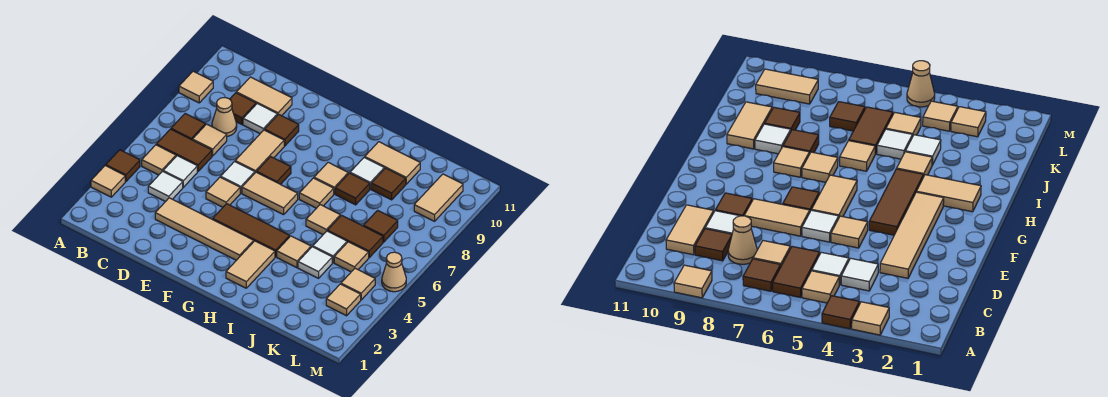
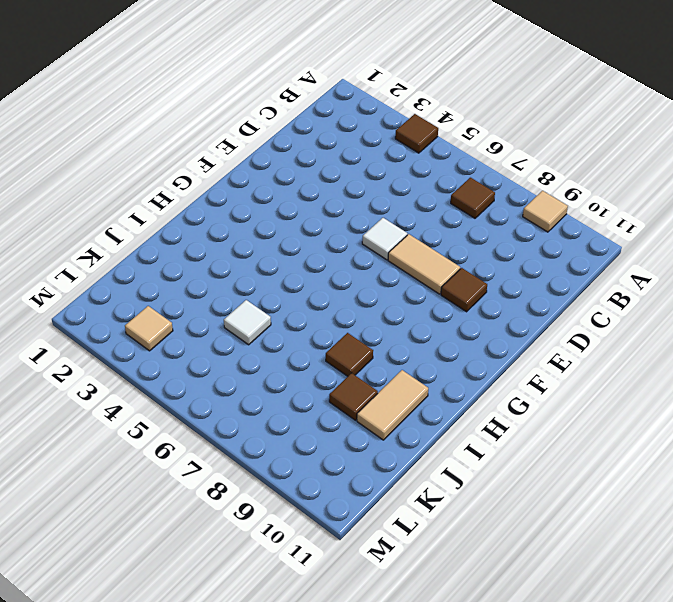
none -> tan tile A3 level 1
none -> tan tile B5 level 1
none -> brown tile B6:C6 level 1
none -> white tile C4 level 1

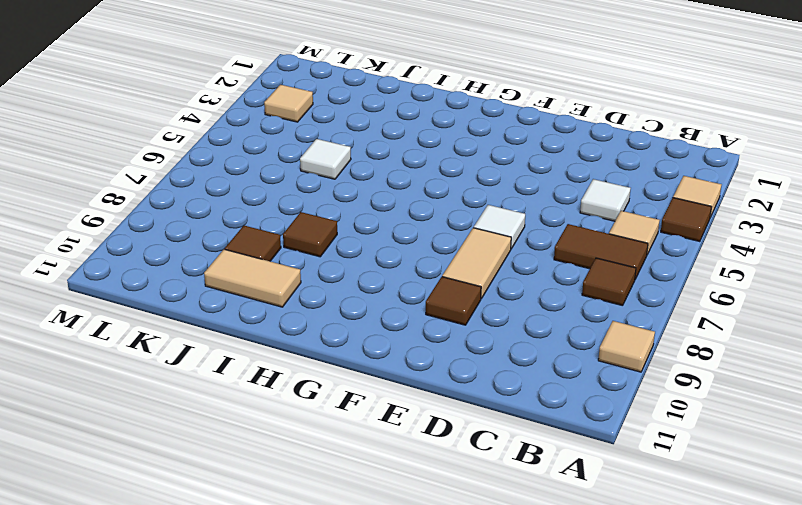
none -> white tile C5 level 1
none -> tan tile C7 level 1
none -> tan cone C8 level 1
none -> brown tile C9 level 1

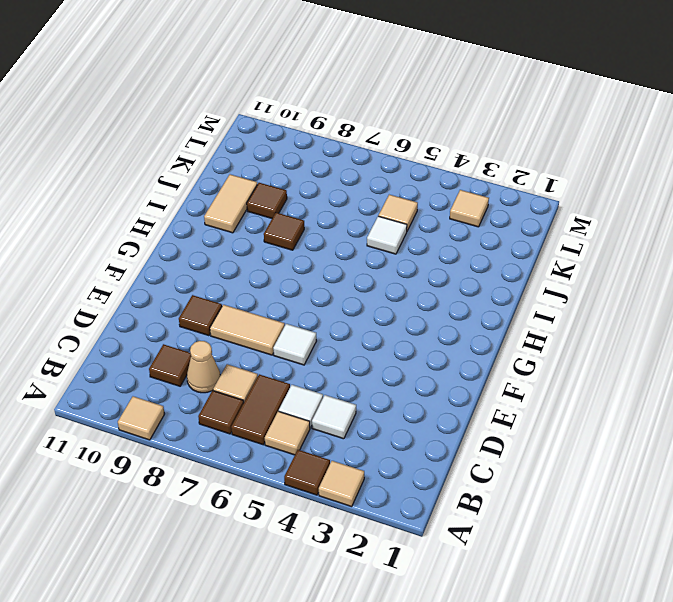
none -> tan tile C10:D10 level 1
none -> tan tile D3:G3 level 1
none -> white tile D9 level 1
none -> tan tile E5 level 1

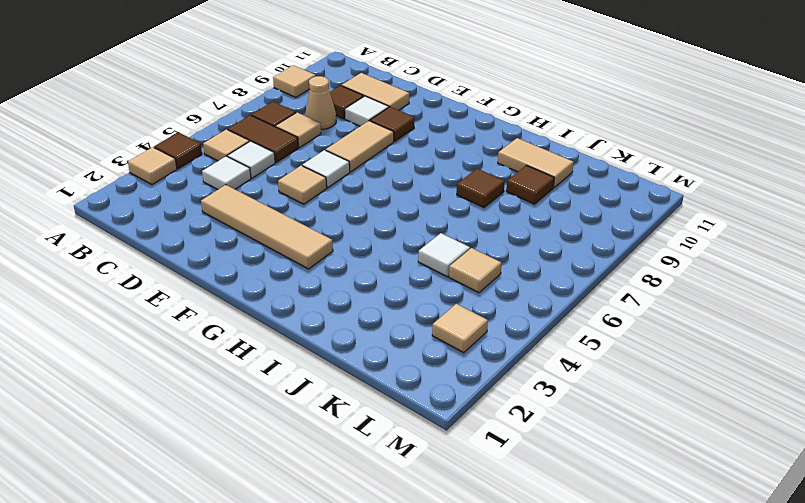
none -> brown tile F4:H4 level 1
none -> tan tile F6:G6 level 1
none -> brown tile F7 level 1
none -> tan tile H2:H3 level 1

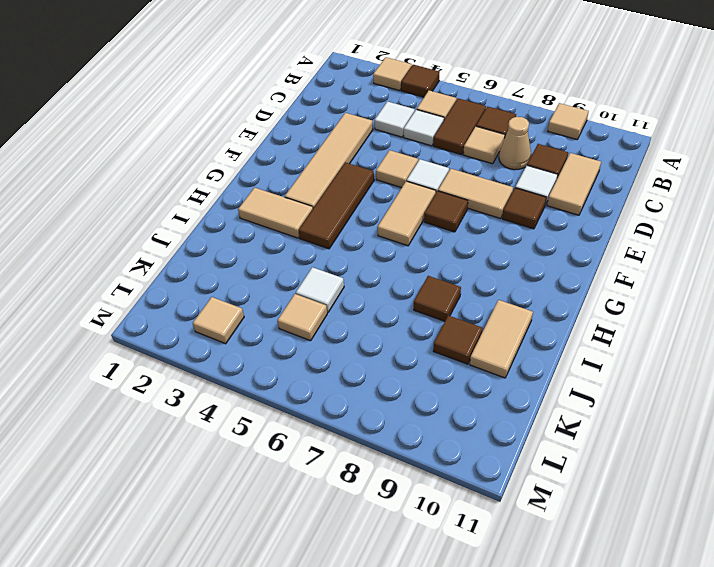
none -> tan tile H7 level 1
none -> tan tile H8 level 1
none -> tan tile I4 level 1
none -> tan tile I6 level 1

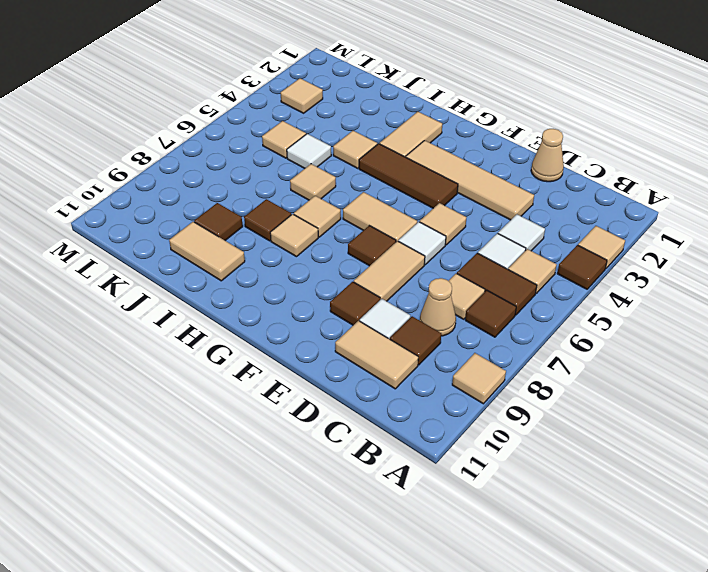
tan cone D1 level 1 -> tan cone M5 level 1
none -> white tile I9 level 1
none -> white tile J4 level 1
none -> brown tile J6:K6 level 1
none -> brown tile K7 level 1

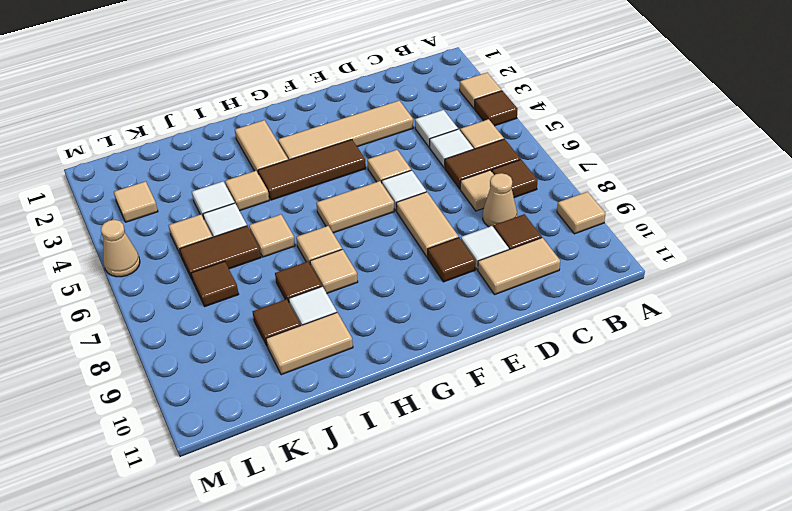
none -> brown tile F7 level 1
none -> tan tile L4 level 1
none -> tan tile L9:L10 level 1

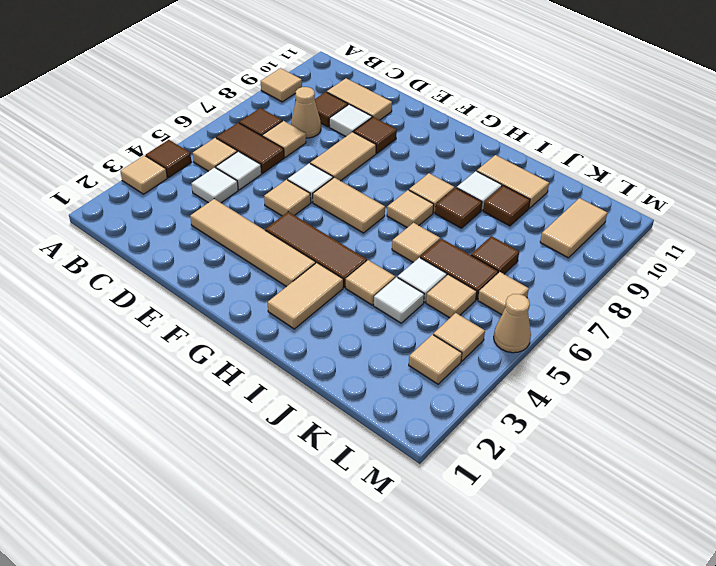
tan tile L6 level 1 -> none
none -> brown tile F7 level 1

